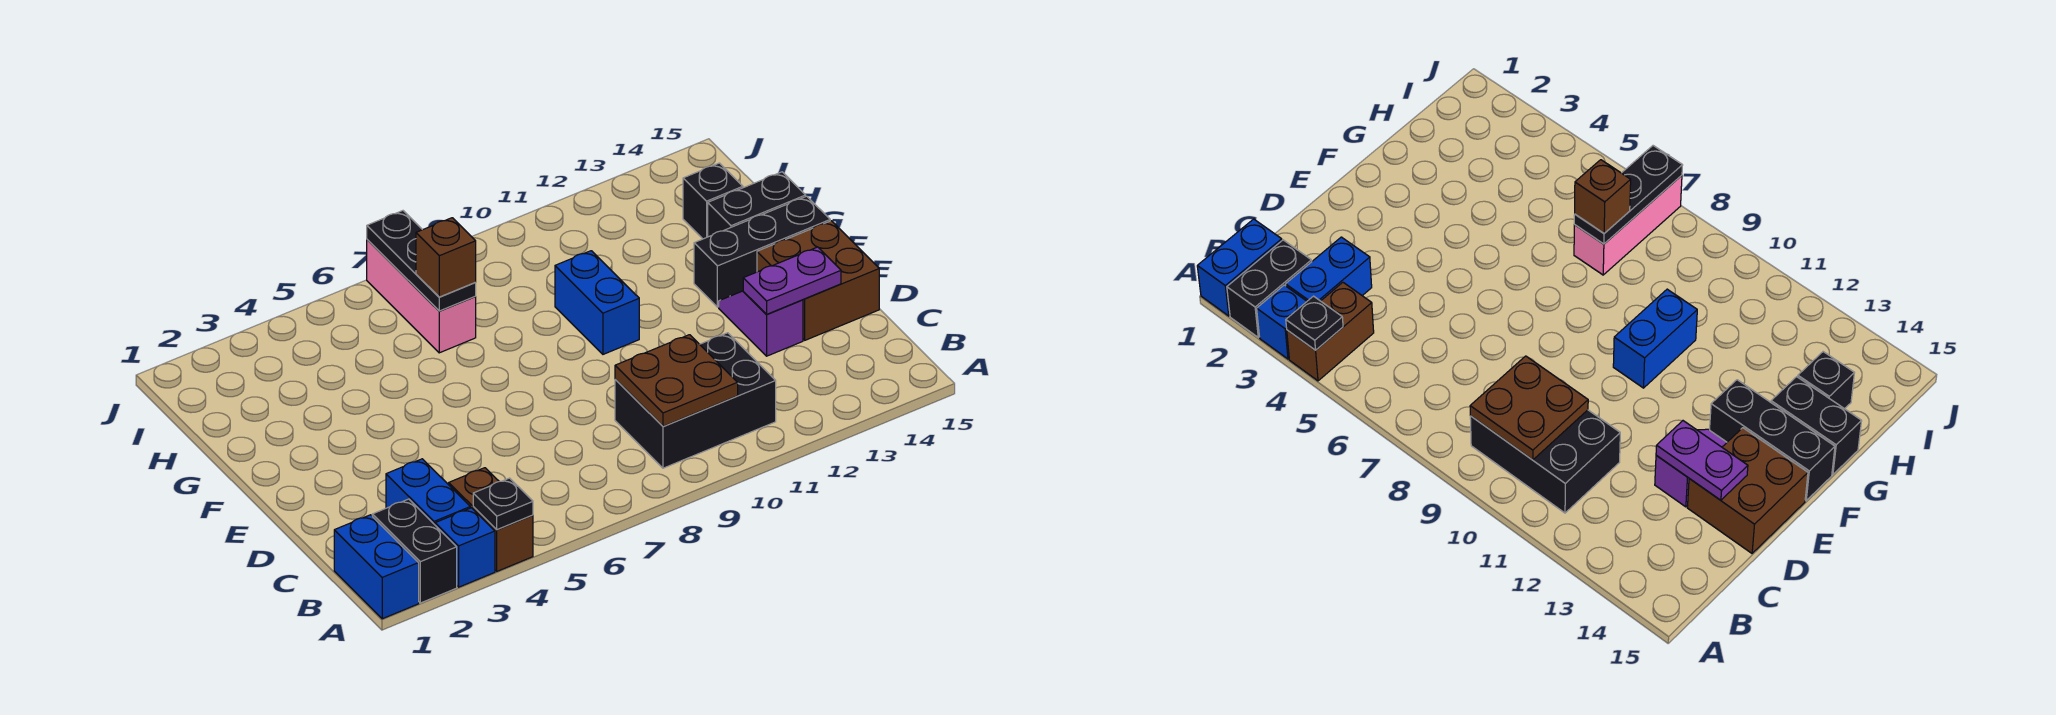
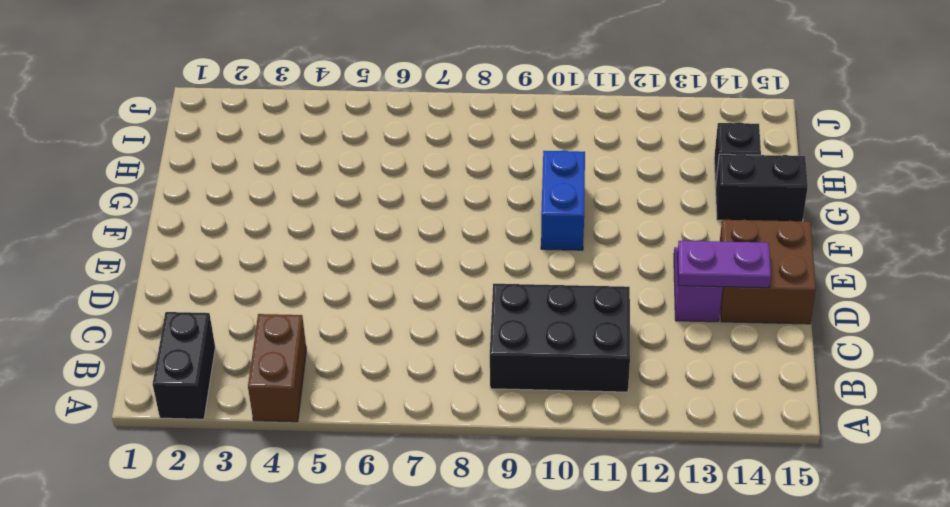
none -> blue brick A1:B1 level 1
none -> blue brick A3 level 1
none -> blue brick B3:C3 level 1

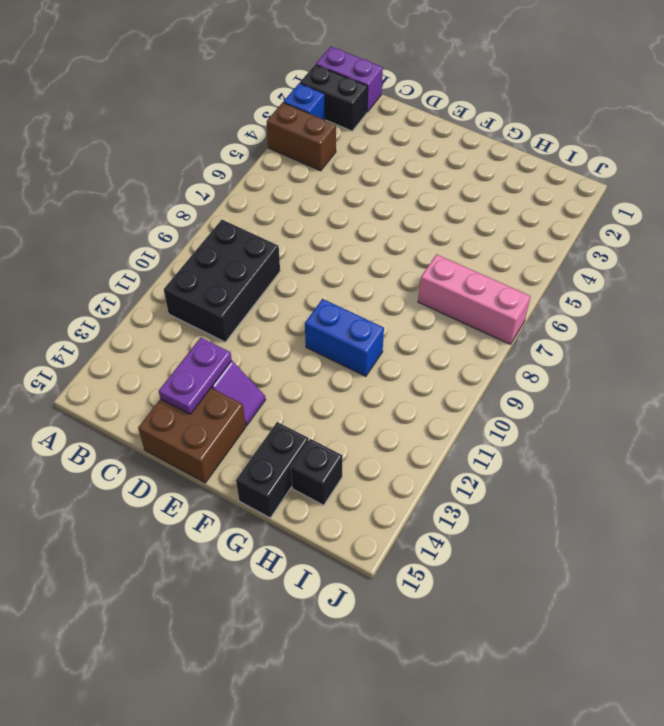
purple brick A1:B1 level 1 -> blue brick A1:B1 level 1
none -> blue brick B3:C3 level 1
none -> black brick F13:F15 level 1
none -> black plate A4 level 2

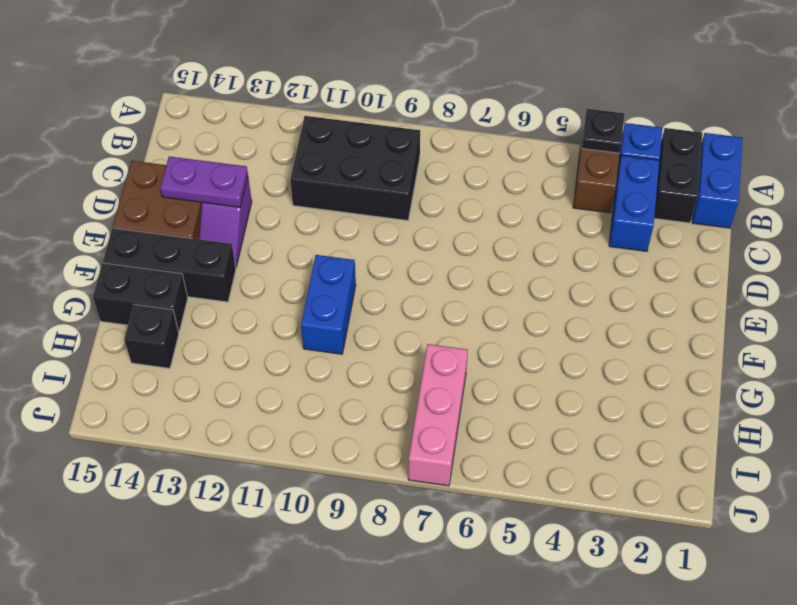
none -> brown plate B9:C10 level 2
none -> black plate H7:J7 level 2
none -> brown brick H7 level 3

